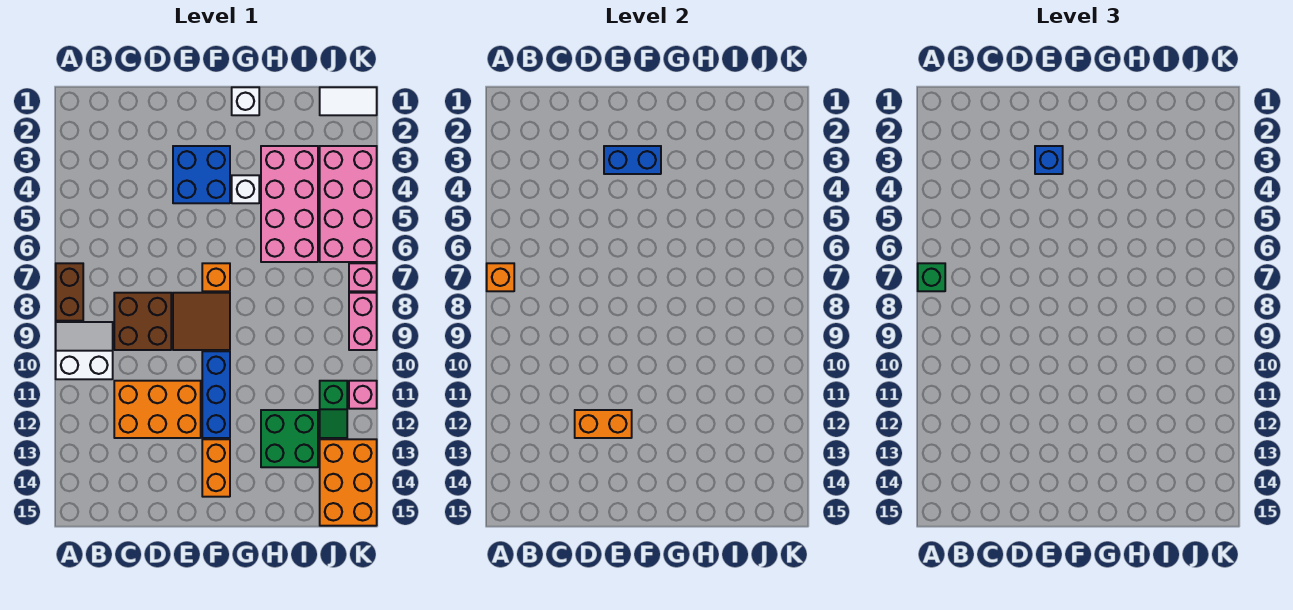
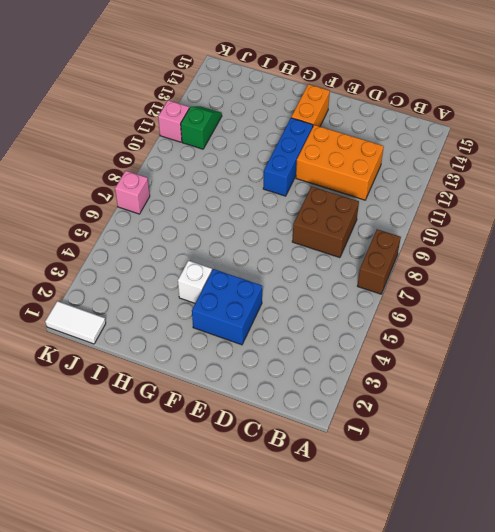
none -> white slope A9:B10 level 1 top 10
none -> brown tile E8:F9 level 1
none -> orange brick F7 level 1

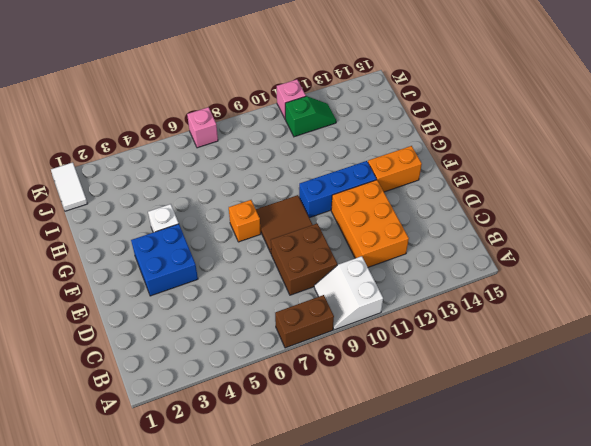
none -> white brick G1 level 1
none -> pink brick H3:I6 level 1
none -> green brick H12:I13 level 1

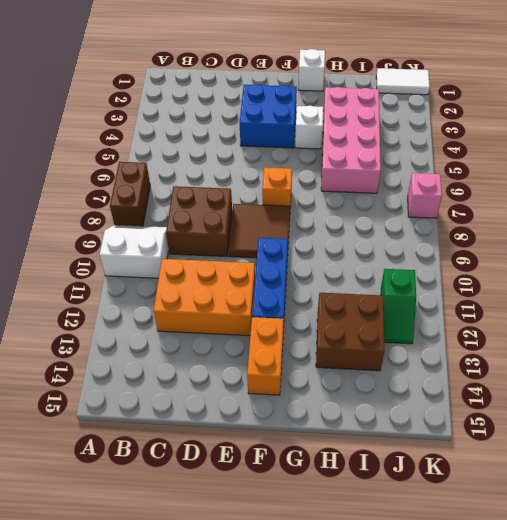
brown brick H12:I13 level 1 -> green brick H12:I13 level 1
none -> pink brick J3:K6 level 1
none -> orange brick J13:K15 level 1
none -> pink brick K8:K9 level 1

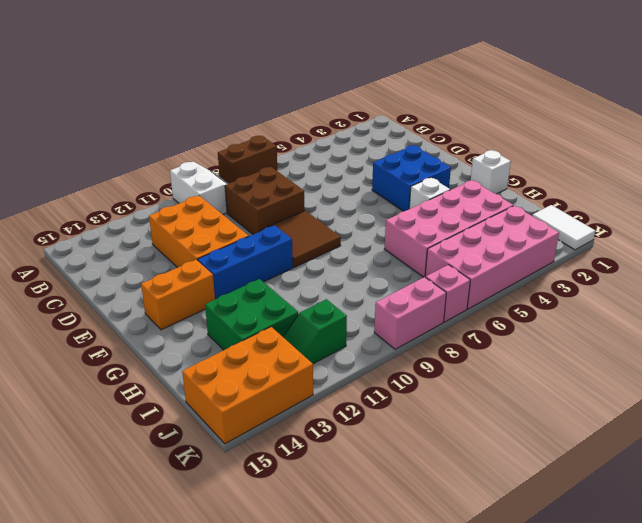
none -> orange brick F7 level 1
none -> pink brick K11 level 1
none -> orange brick A7 level 2

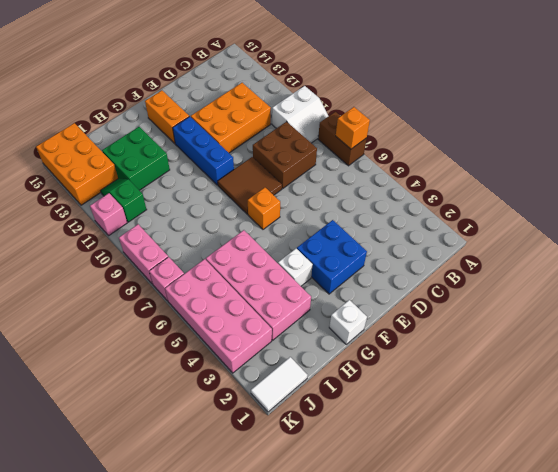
none -> orange brick D12:E12 level 2
none -> blue brick E3:F3 level 2
none -> green brick A7 level 3

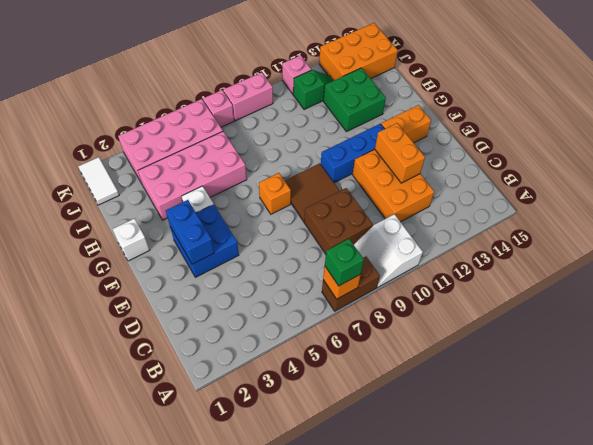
none -> blue brick E3 level 3

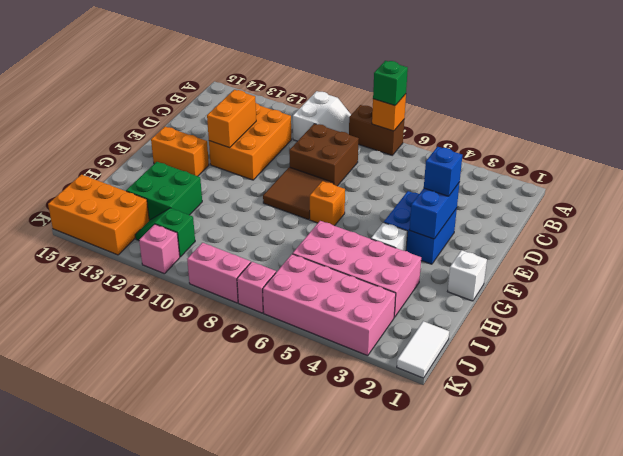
none -> blue brick F10:F12 level 1

